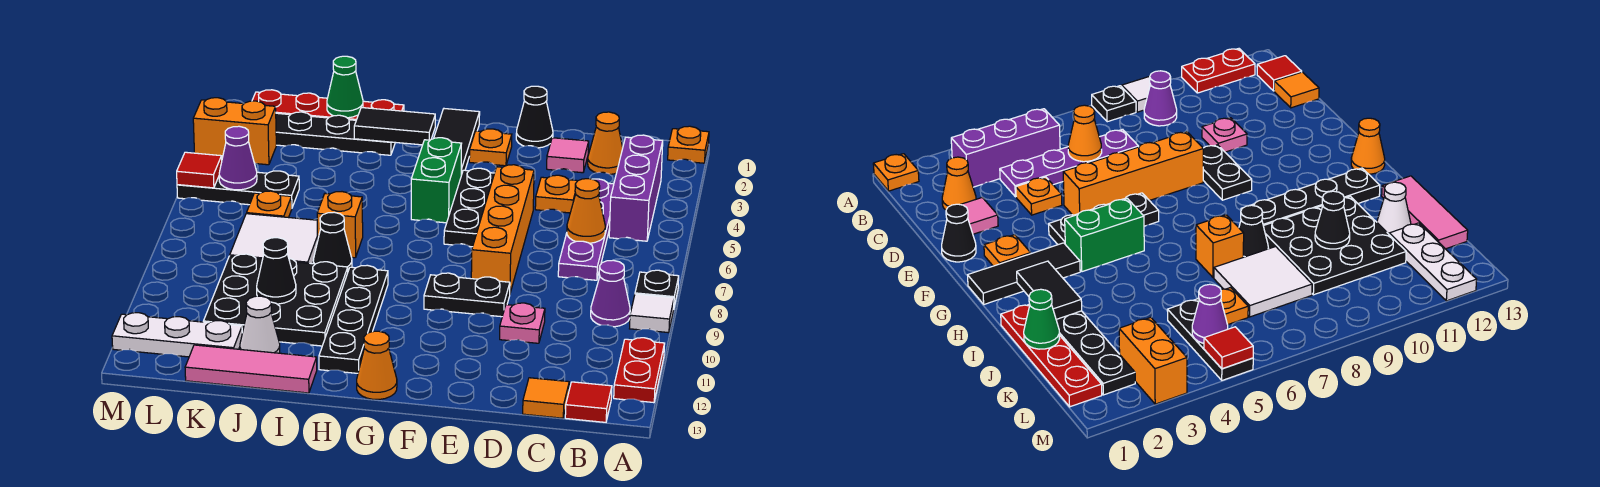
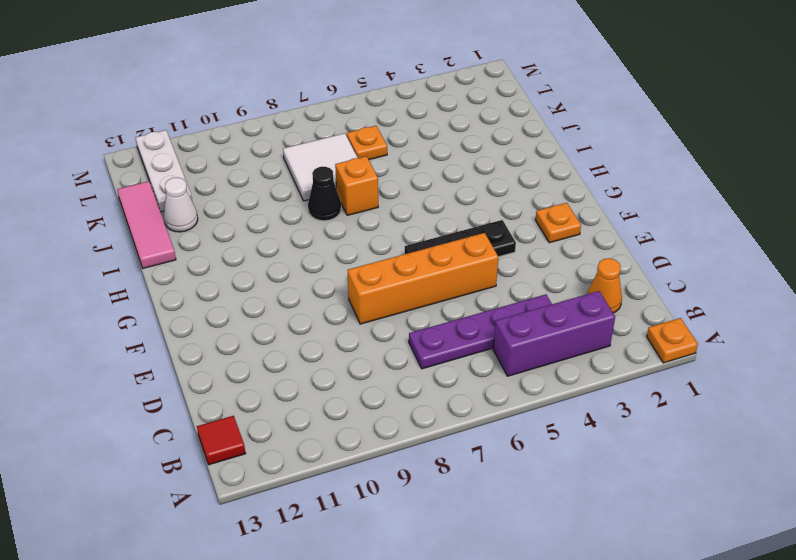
none -> black plate A8 level 1
none -> white tile A9 level 1
none -> red plate A11:A12 level 1
none -> purple cone B9 level 1

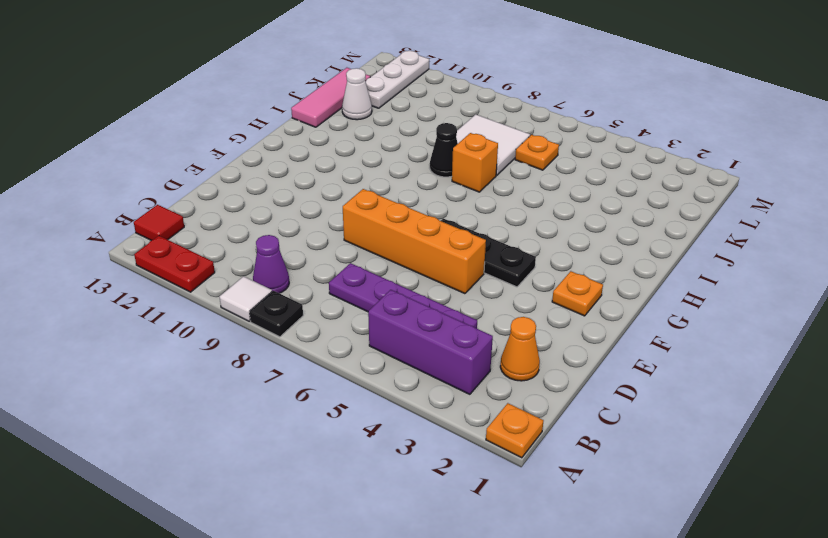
none -> orange tile C13 level 1
none -> pink tile D2 level 1
none -> orange plate D4 level 1
none -> pink plate D10 level 1

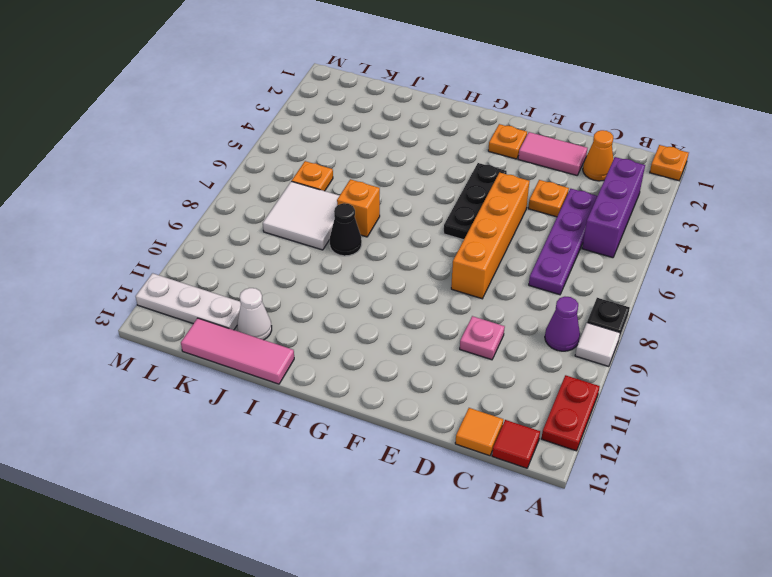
pink tile D2:E2 level 1 -> pink tile D2 level 1
none -> black cone E1 level 1
none -> black plate E9:F9 level 1
none -> black tile G1:G3 level 1
none -> green brick G4:G5 level 1

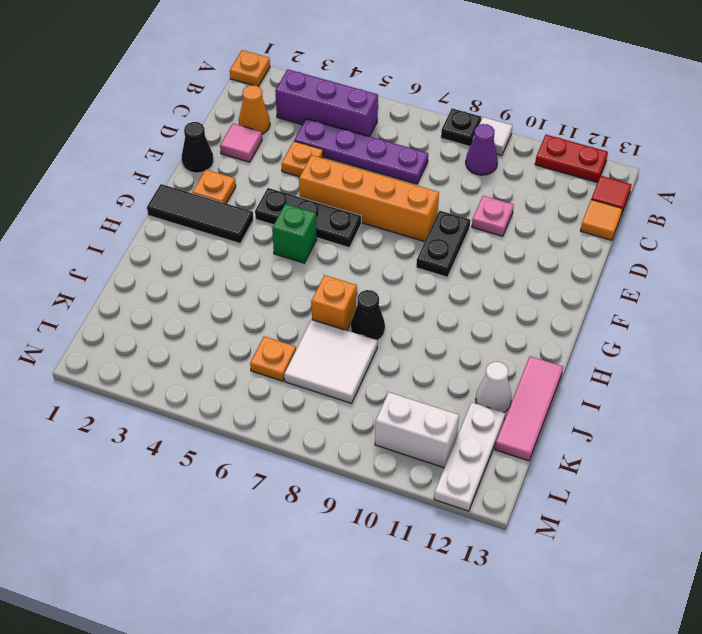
green brick G5 level 1 -> green brick G4:G5 level 1
white brick L10:L11 level 1 -> none
none -> orange cone G13 level 1
none -> black plate H9:H12 level 1
none -> red plate I1:L1 level 1
none -> black plate I2:L2 level 1

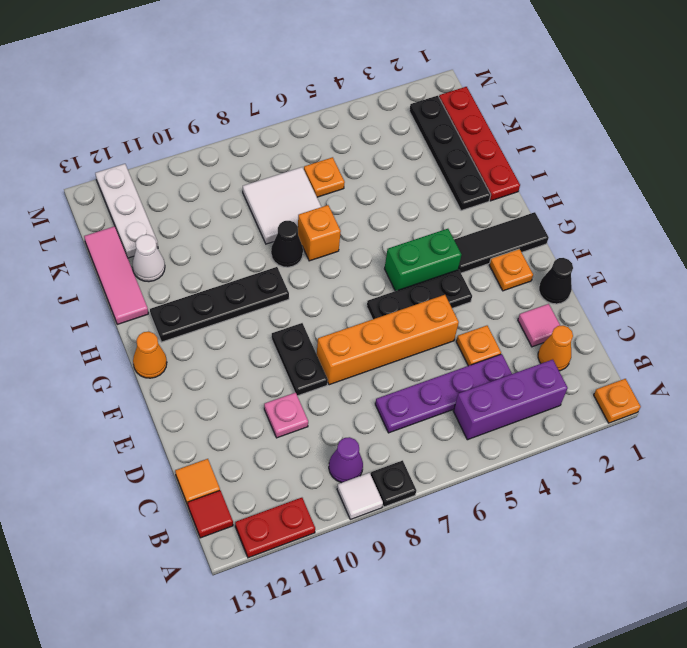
none -> black plate I9:K11 level 1
none -> black plate K5:M5 level 1
none -> orange brick L3:M3 level 1
none -> orange cone C6 level 2

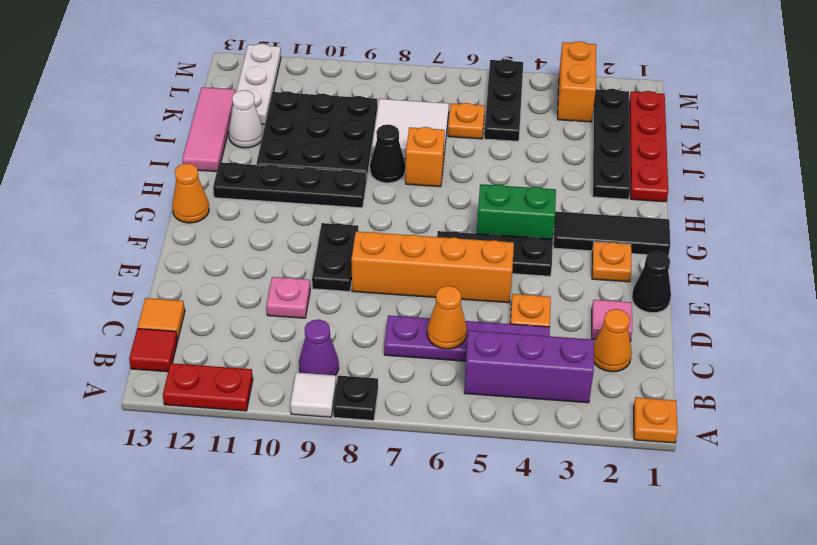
none -> black tile H2:I2 level 2
none -> green cone J1 level 2
none -> black cone J10 level 2
none -> purple cone L5 level 2

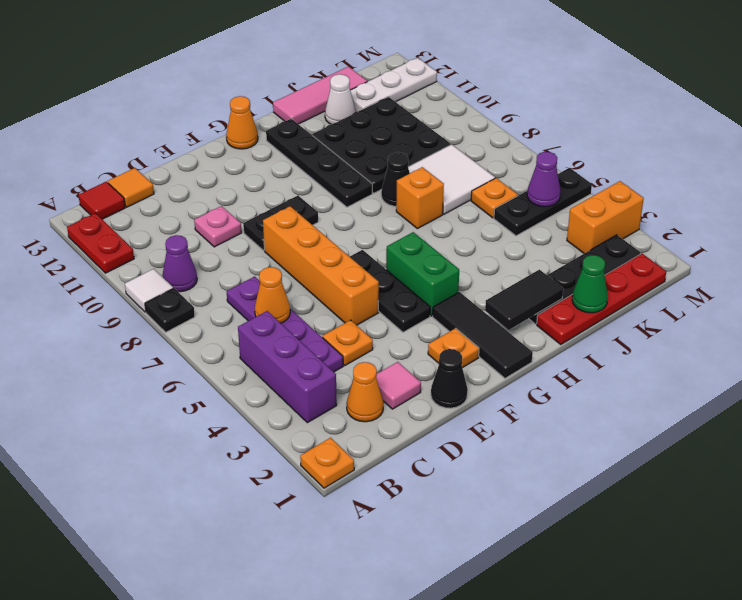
none -> black cone J10 level 2
none -> red tile M5 level 2

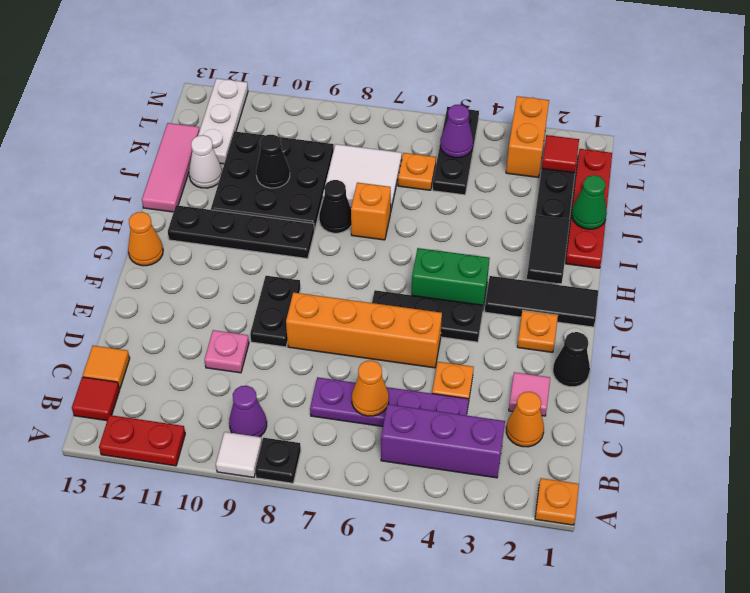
red tile L2 level 2 -> red tile M5 level 2

